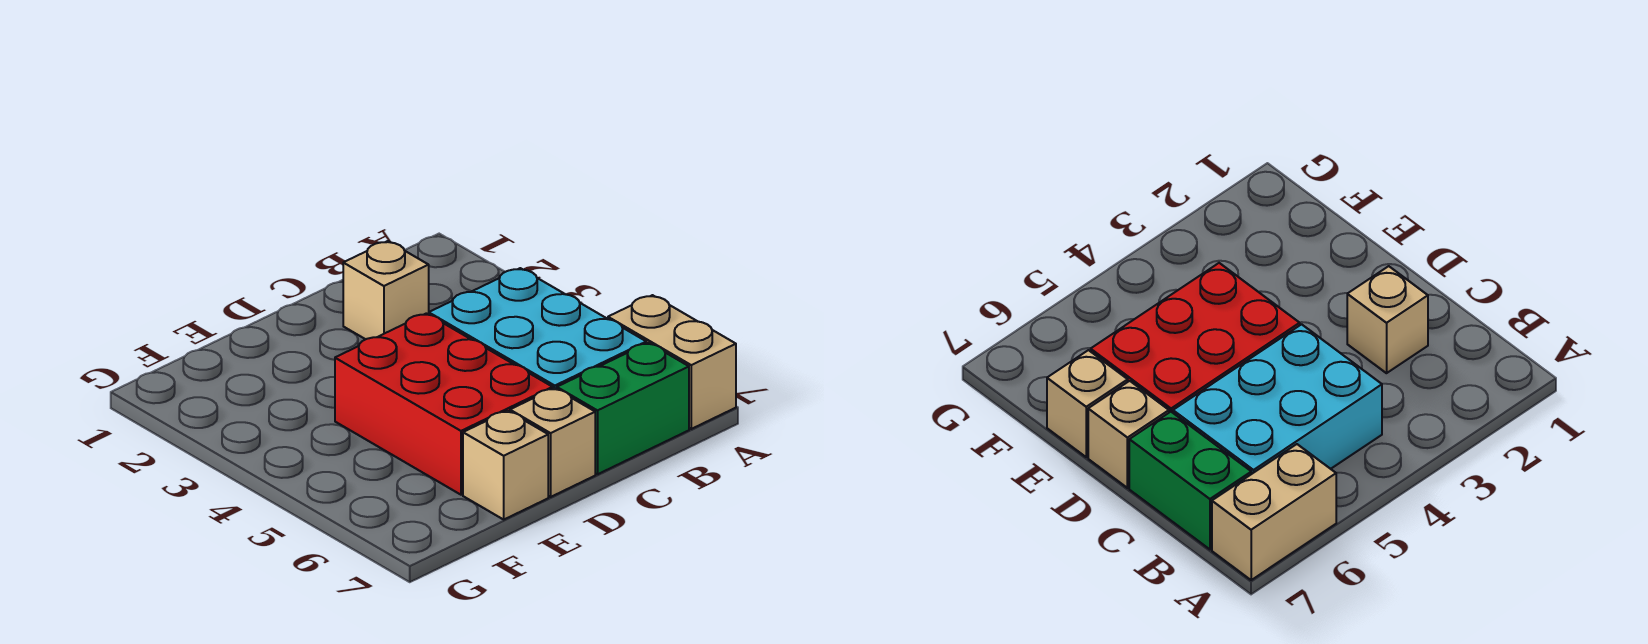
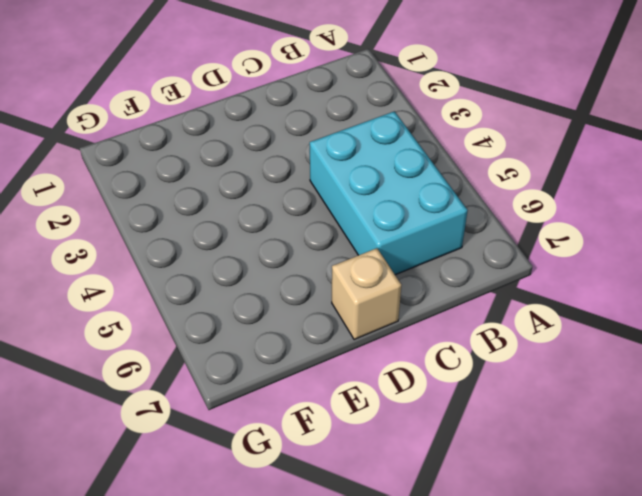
none -> tan brick A6:A7 level 1
none -> green brick B7:C7 level 1

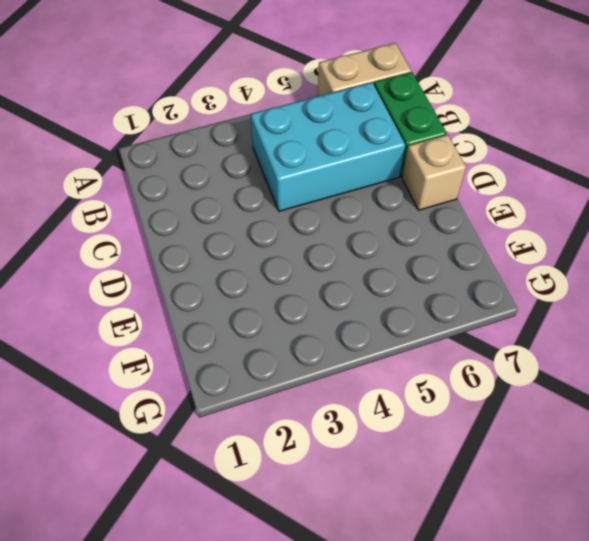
none -> tan brick C2 level 1
none -> red brick D4:E6 level 1

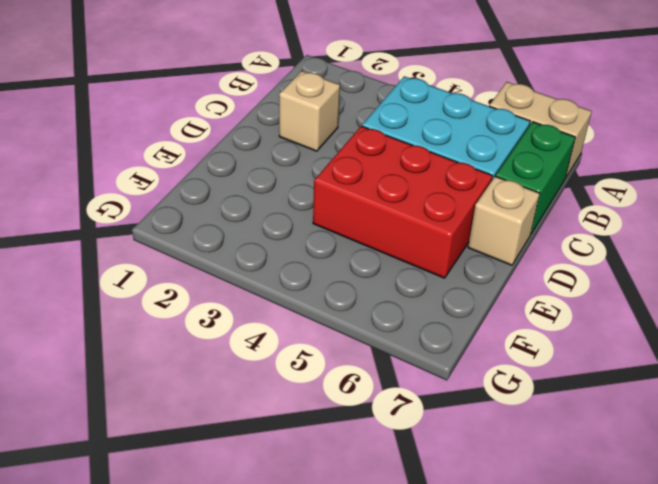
none -> tan brick E7 level 1

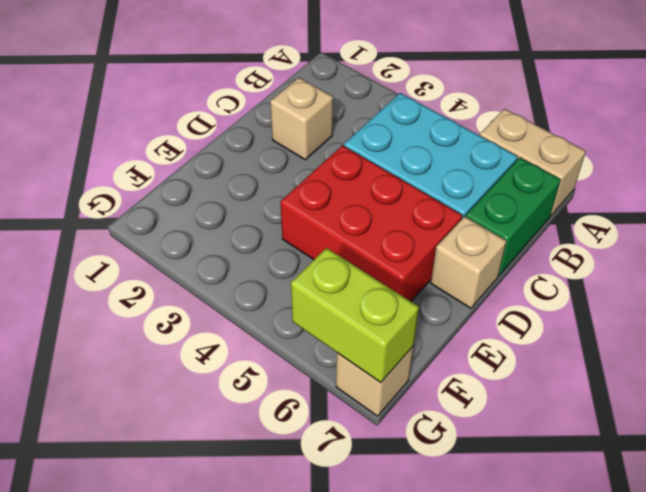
lime brick G6:G7 level 2 -> none
tan brick G7 level 1 -> tan brick E7 level 1

